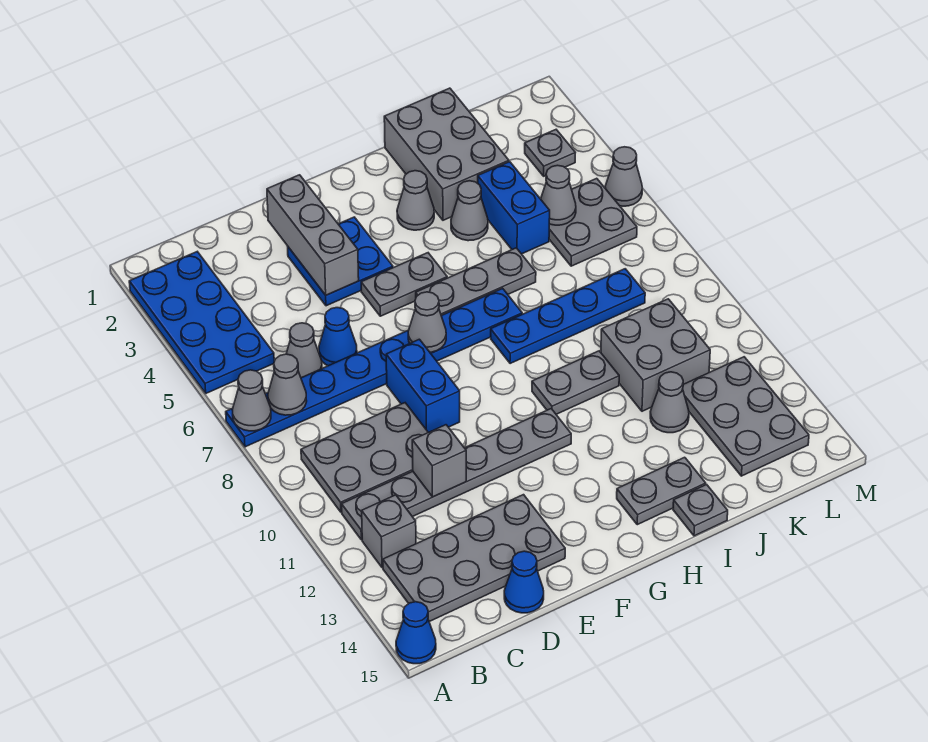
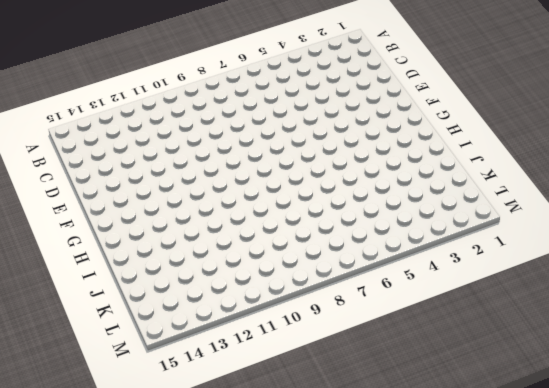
none -> blue plate A2:B5 level 1
none -> blue plate A7:H7 level 1
none -> blue cone A15 level 1
none -> grey plate B9:D10 level 1

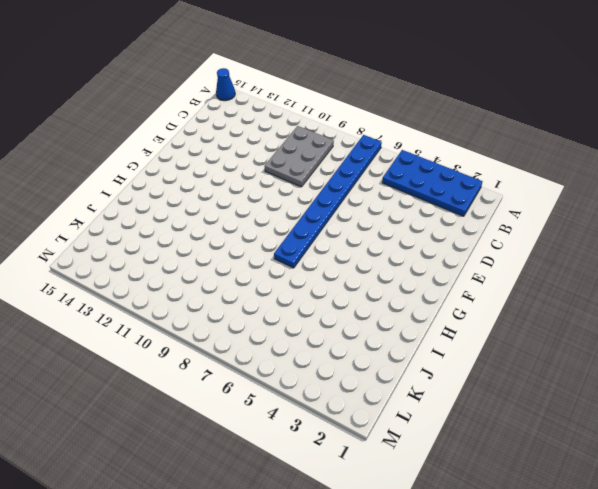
none -> grey plate B11:G11 level 1
none -> grey brick B12 level 1
none -> grey plate B13:E14 level 1
none -> grey cone C6 level 1

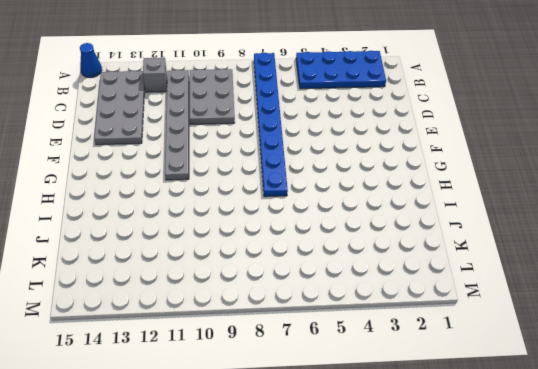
none -> grey cone C6 level 1
none -> blue cone D6 level 1
none -> blue cone D15 level 1
none -> blue plate E3:F4 level 1

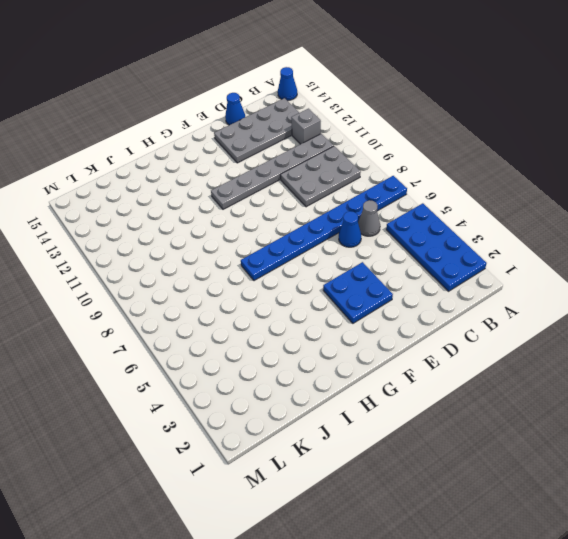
none -> blue brick E8:E9 level 1
none -> grey plate F5:G5 level 1
none -> grey plate G6:I6 level 1
none -> grey cone H3 level 1

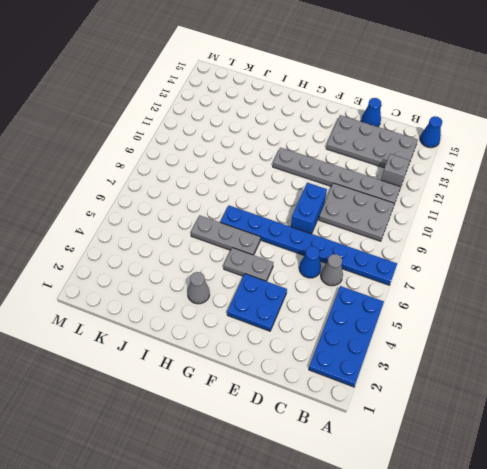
none -> blue plate H8:K8 level 1
none -> grey plate H10:I10 level 1
none -> grey plate H14:I14 level 1
none -> grey brick I1:J3 level 1

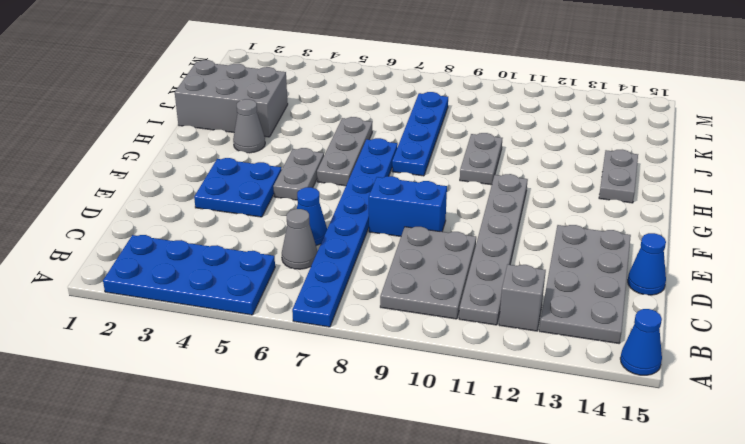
none -> grey cone I4 level 1
none -> grey plate I15 level 1
none -> blue brick J4:J5 level 1
none -> grey brick J10:K11 level 1

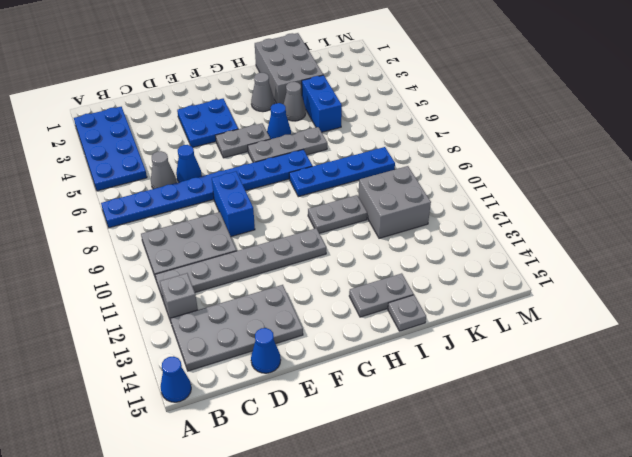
blue cone H5 level 1 -> none
none -> grey cone J12 level 1
none -> grey plate K5:L6 level 1
none -> grey plate K12:L14 level 1
none -> grey plate L3 level 1

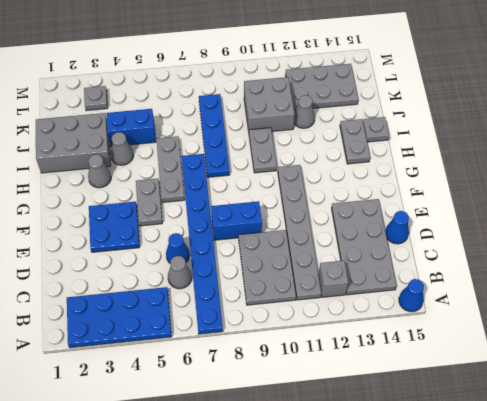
none -> grey plate K5:L6 level 1
none -> grey cone M5 level 1
none -> grey cone A7 level 2
none -> grey cone B7 level 2

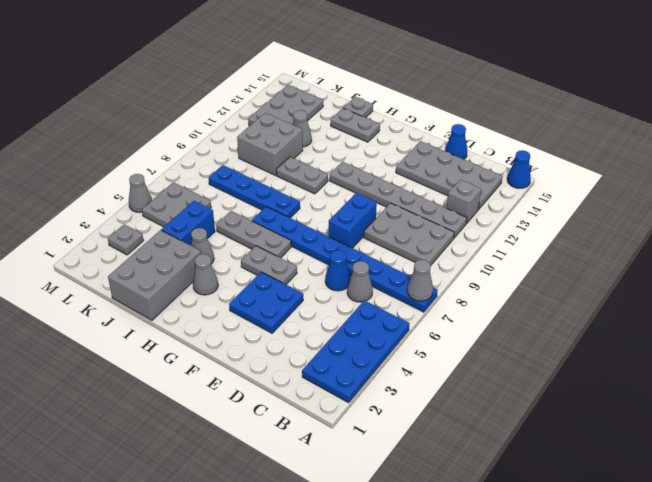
none -> grey cone B7 level 2
none -> grey brick D11 level 2
none -> grey brick E2:E4 level 2
none -> grey cone F7 level 2

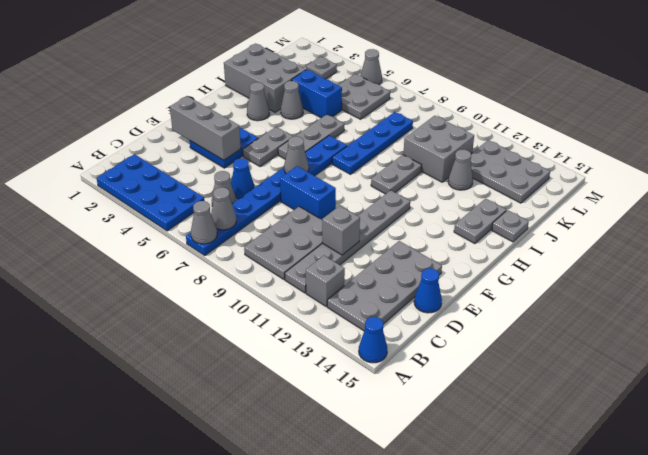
none -> grey cone K5 level 2

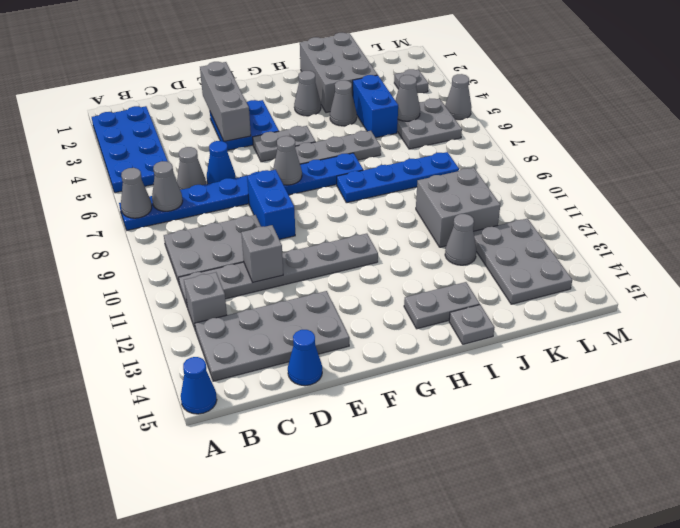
none -> grey plate H10:I10 level 1

